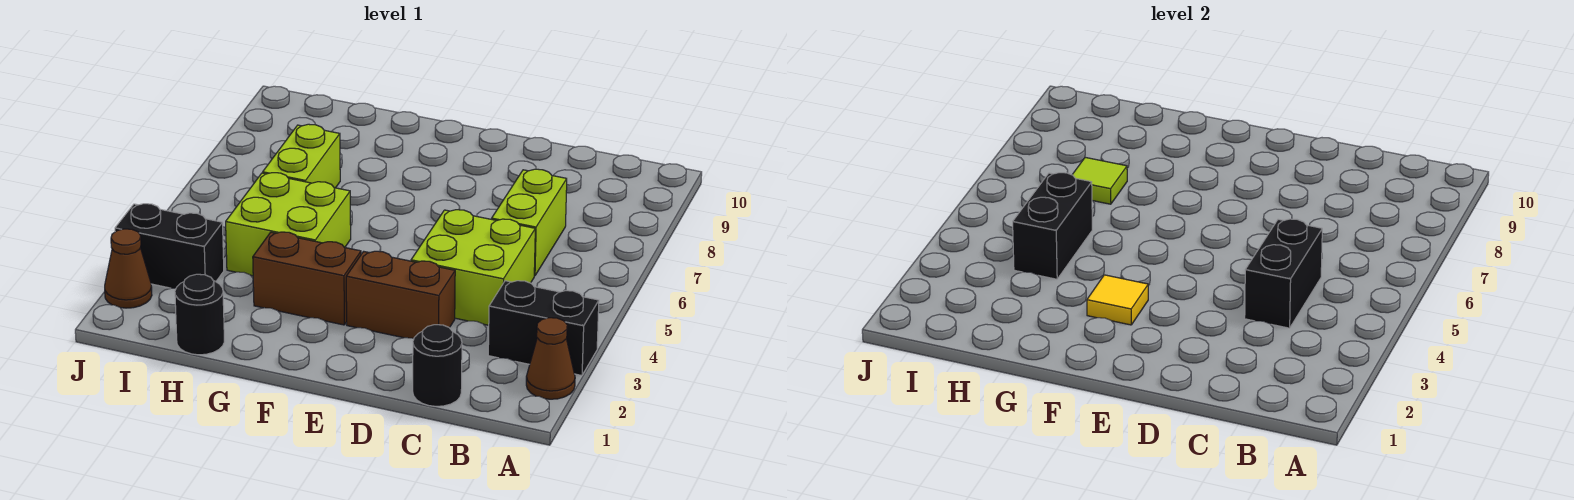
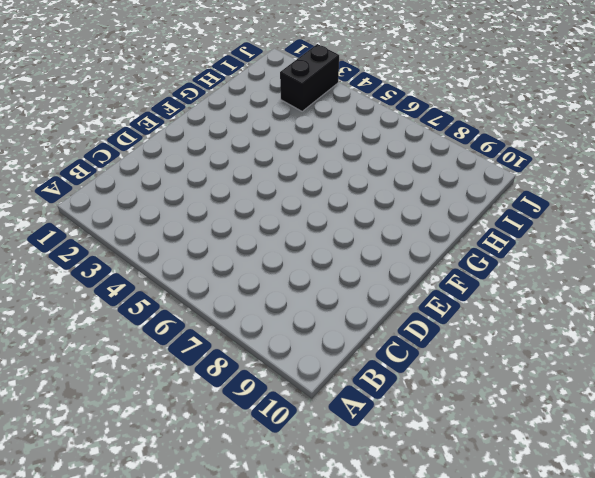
none -> brown cone A2 level 1
none -> black brick A3:B3 level 1
none -> black round brick C1 level 1

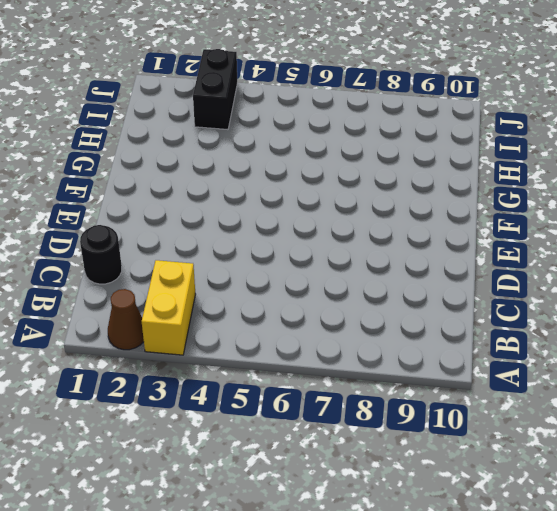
yellow brick A3:B3 level 1 -> black brick A3:B3 level 1
none -> lime brick C4:D5 level 1
none -> lime brick C6:C7 level 1
none -> brown brick D3:E3 level 1

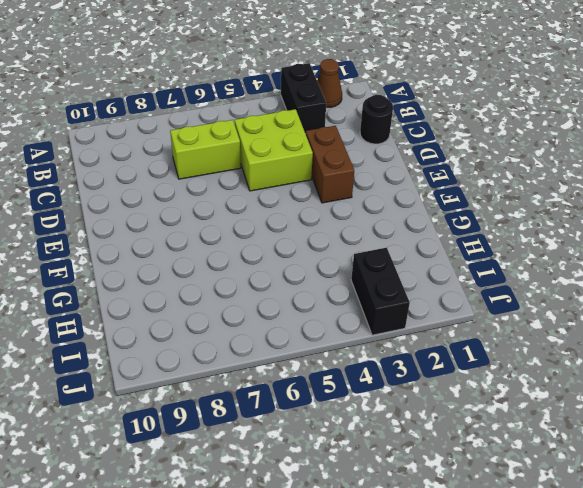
none -> brown brick F3:G3 level 1
none -> lime brick G4:H5 level 1
none -> black round brick H1 level 1

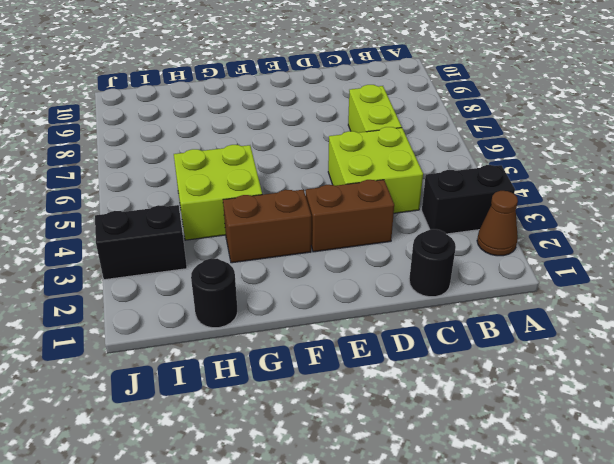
none -> lime brick H6:H7 level 1
none -> brown cone J2 level 1
none -> black brick C4:C5 level 2

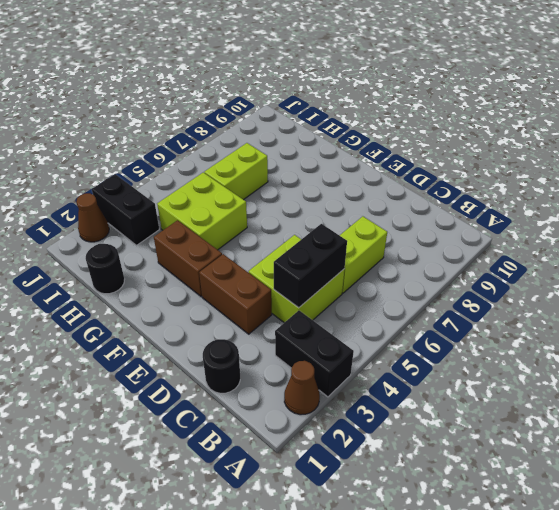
none -> yellow tile F3 level 2
none -> black brick H4:H5 level 2
none -> lime tile H7 level 2

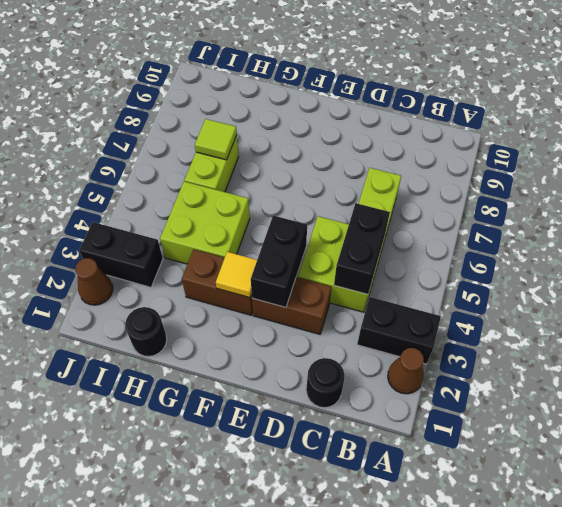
black brick E3:E4 level 2 -> black brick H4:H5 level 2

